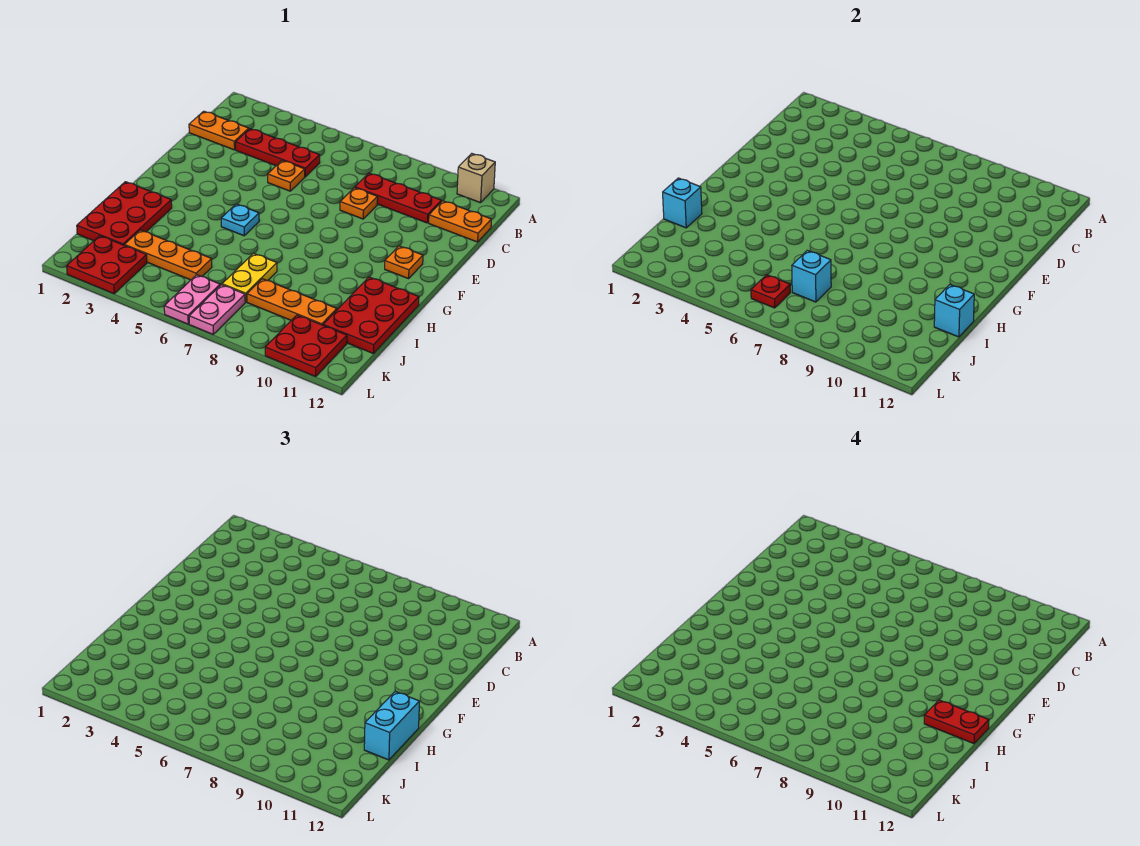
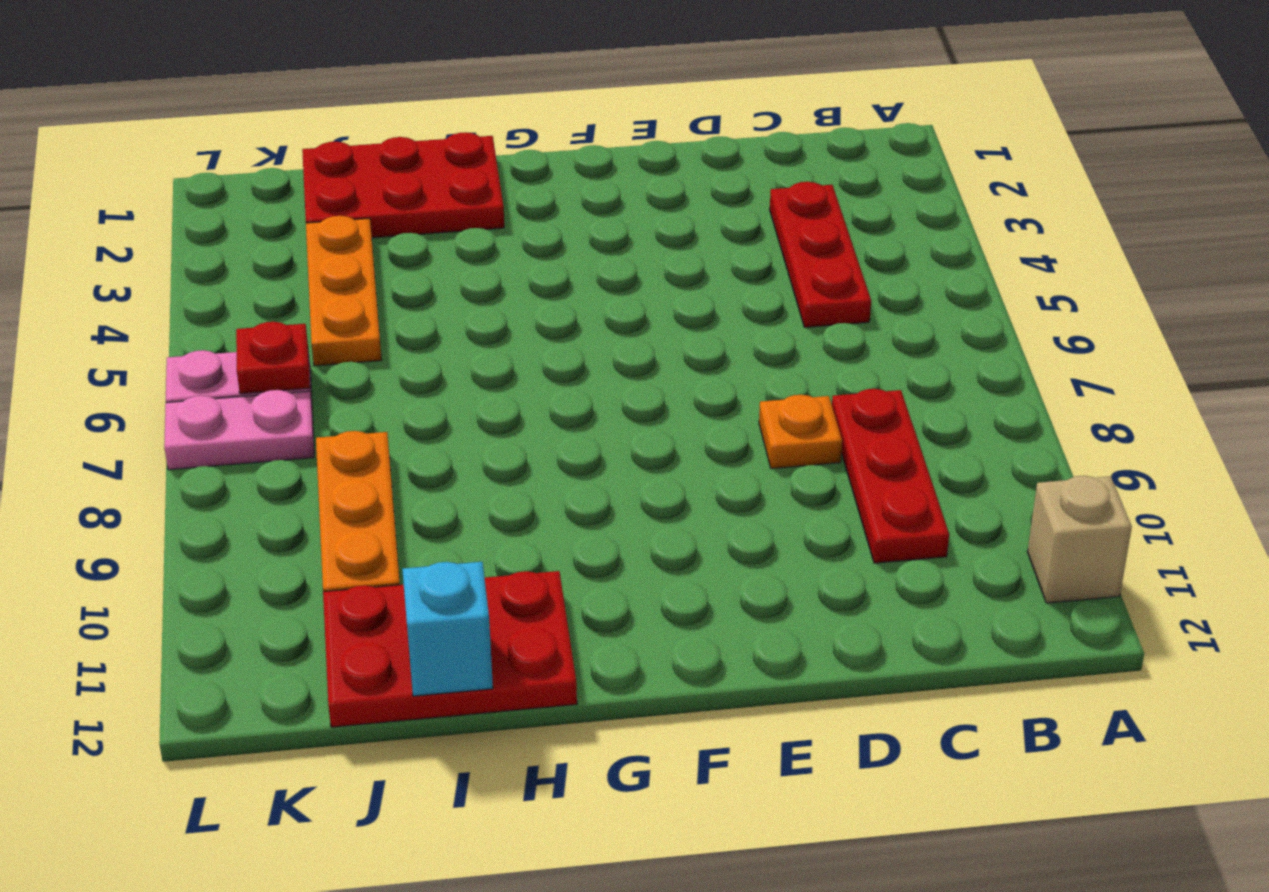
none -> orange plate C1:C2 level 1
none -> orange plate C11:C12 level 1
none -> orange plate D5 level 1

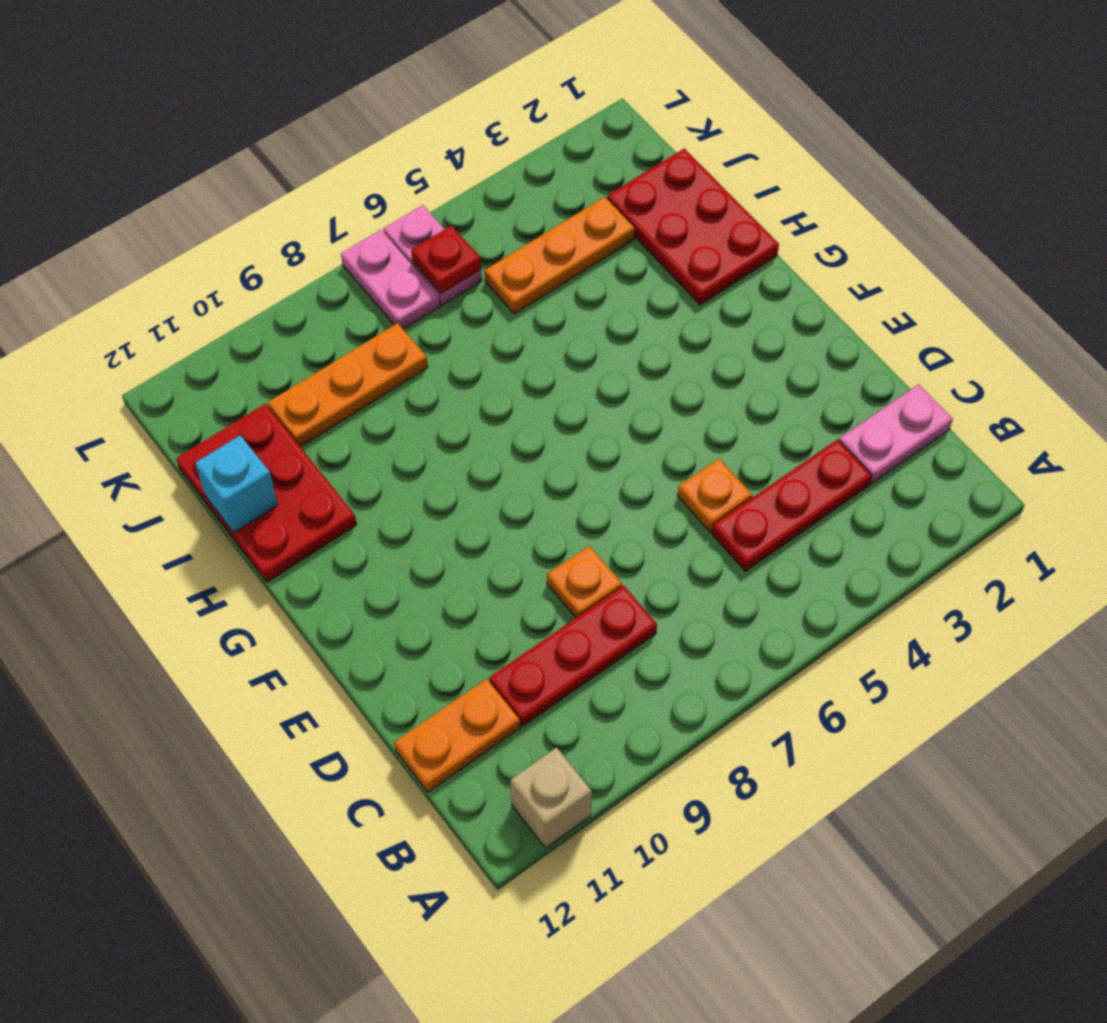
pink plate C1:C2 level 1 -> orange plate C1:C2 level 1
none -> orange plate F11 level 1
none -> cyan plate G5 level 1
none -> yellow plate I7:J7 level 1

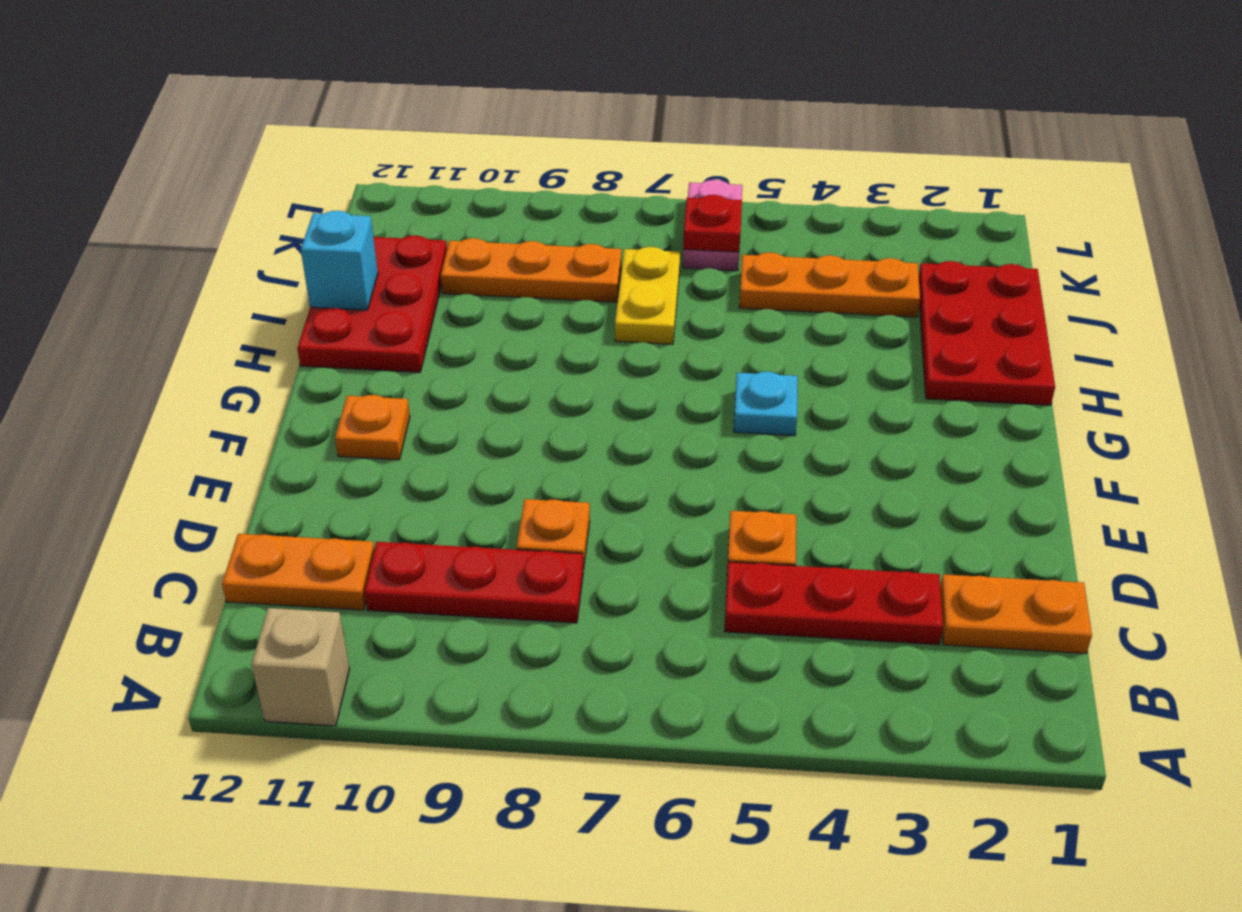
none -> red plate K2:L3 level 1
none -> pink plate K7:L7 level 1
none -> red plate K10:L11 level 1

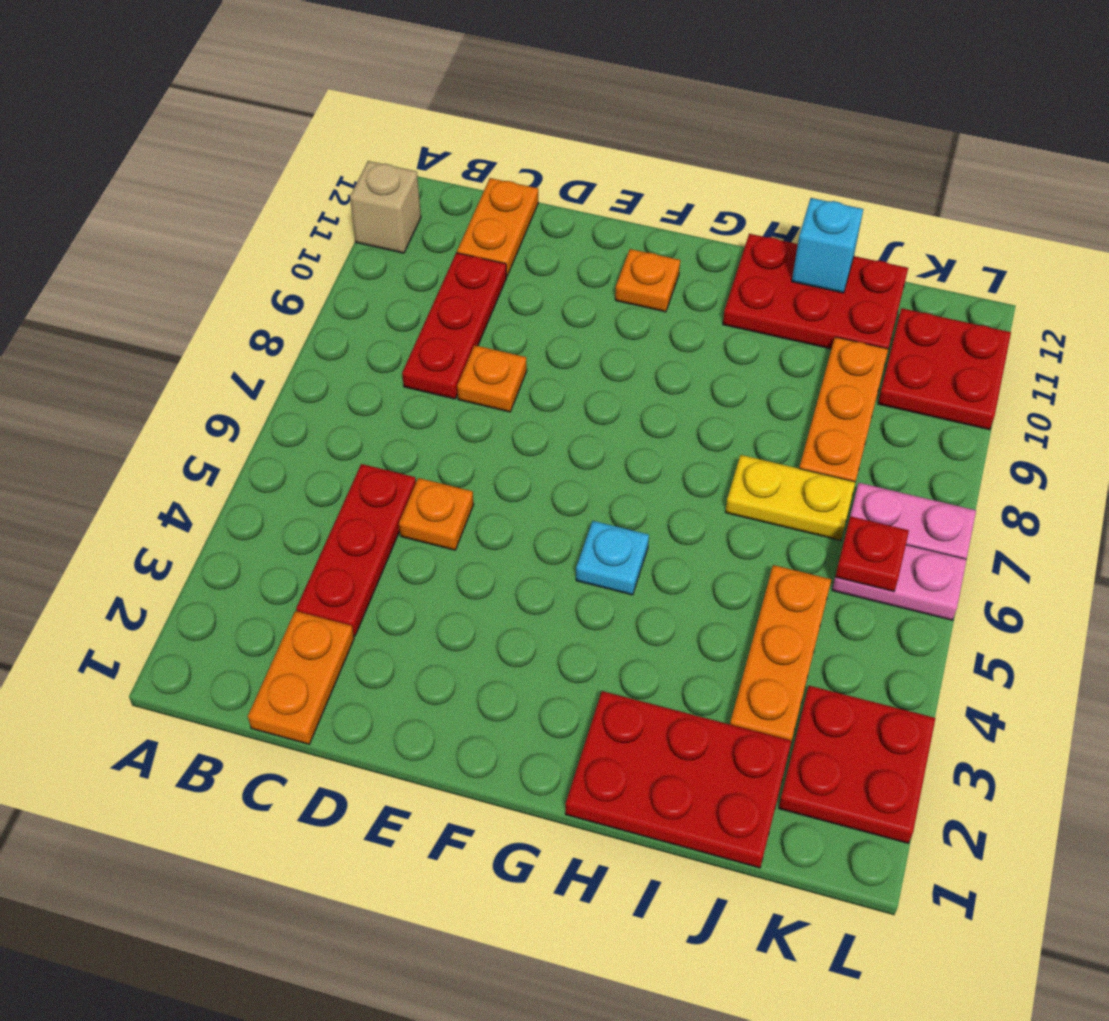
none -> cyan brick I1 level 2
none -> cyan brick J7 level 2
none -> cyan brick H12:I12 level 3

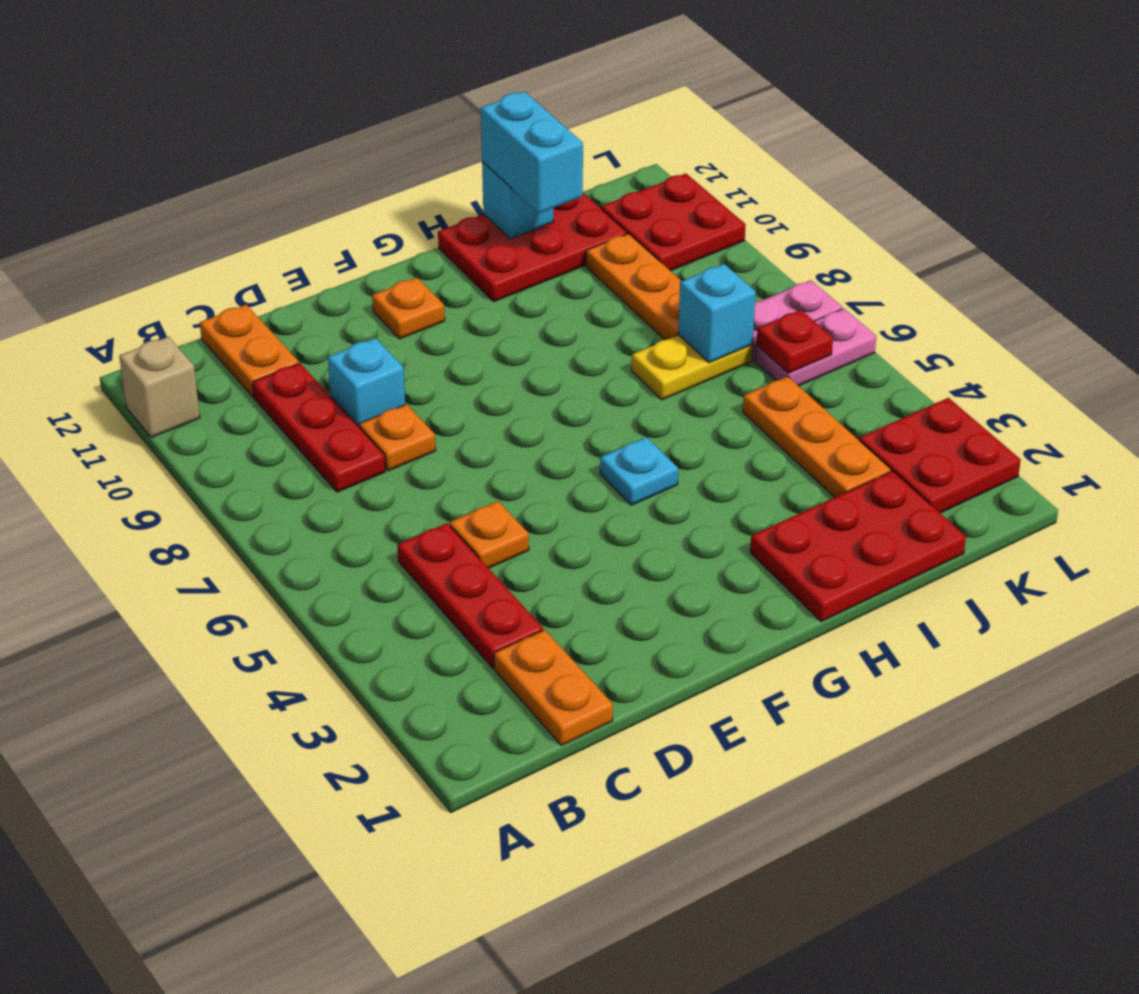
cyan brick D9 level 1 -> cyan brick I1 level 2
cyan brick I11:I12 level 3 -> cyan brick H12:I12 level 3
none -> red plate H11:H12 level 4

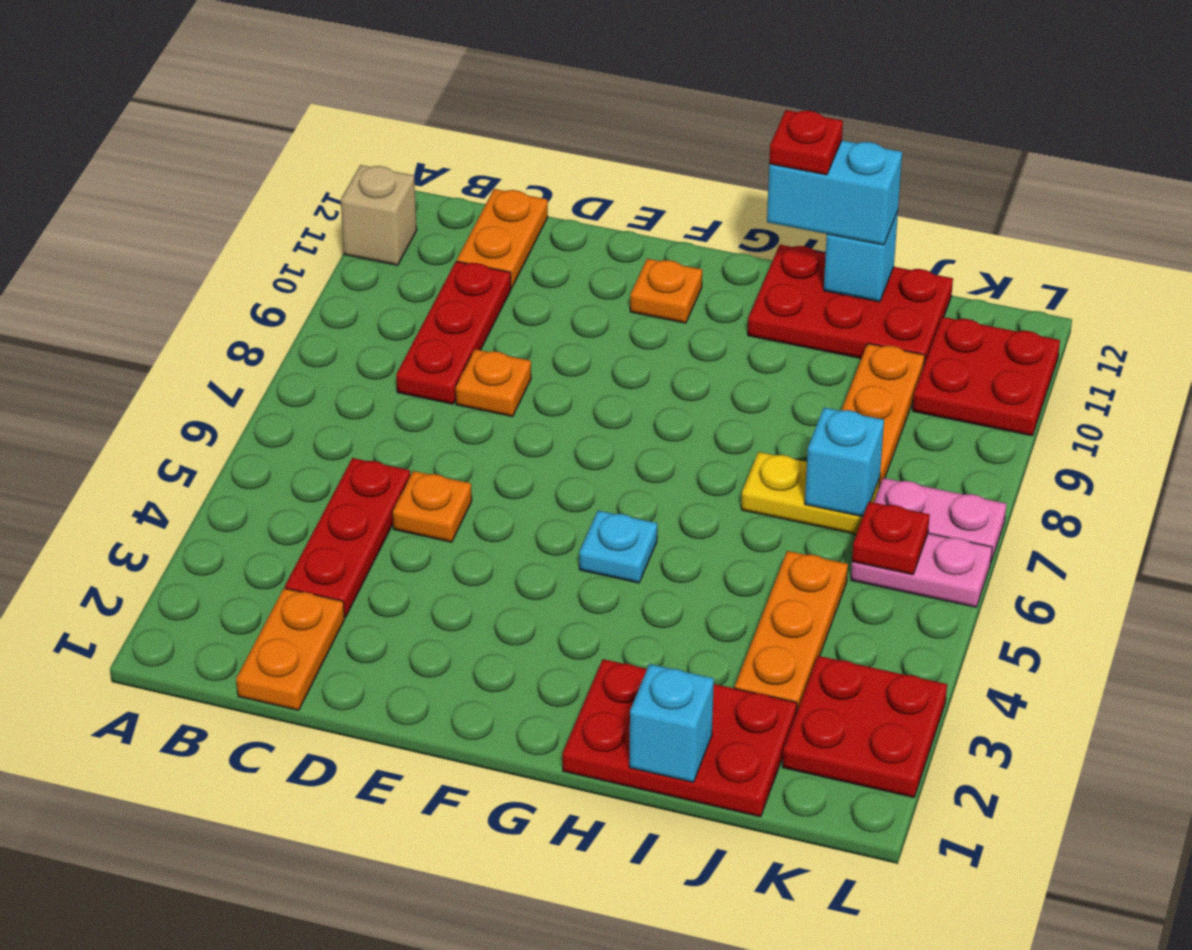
red plate H12 level 4 -> red plate H11:H12 level 4

